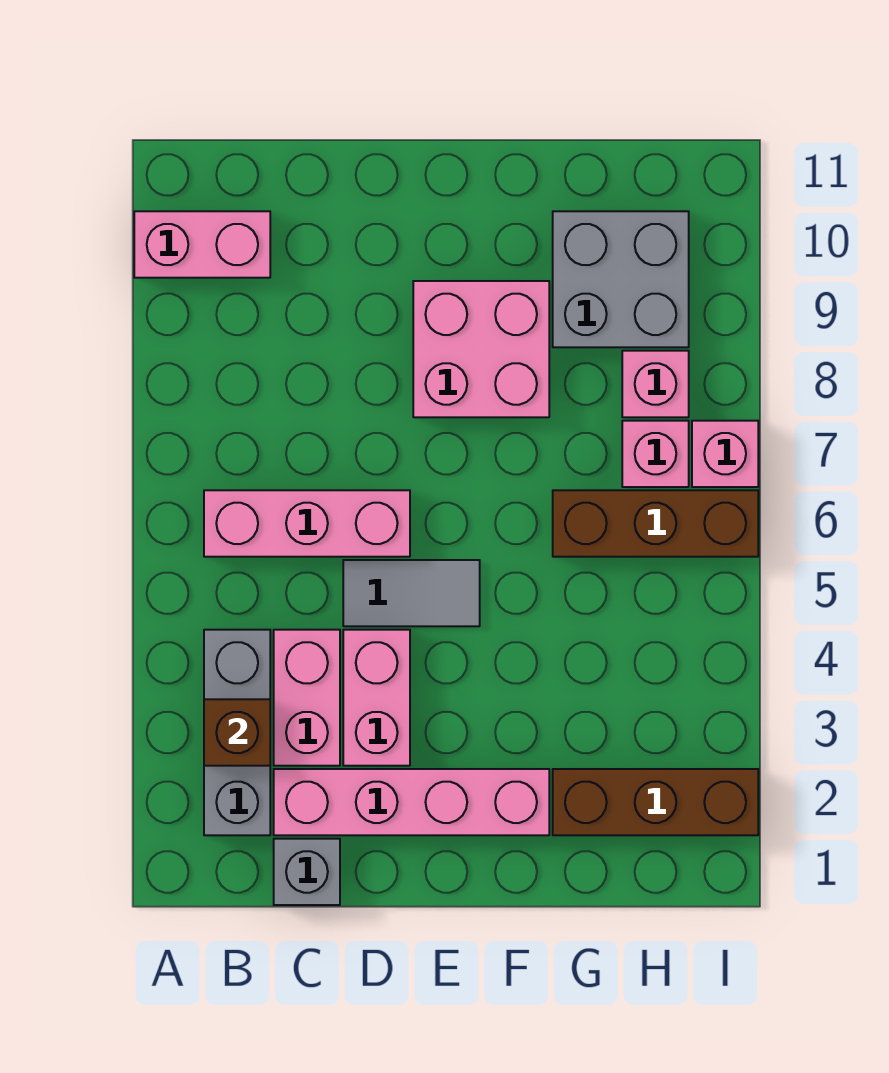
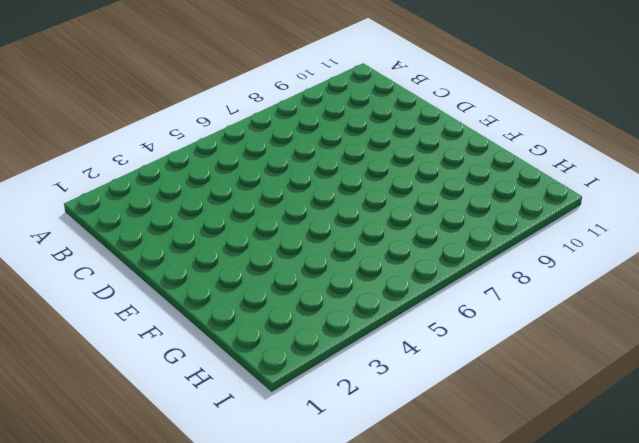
none -> pink brick A10:B10 level 1
none -> grey brick B2:B4 level 1
none -> pink brick B6:D6 level 1

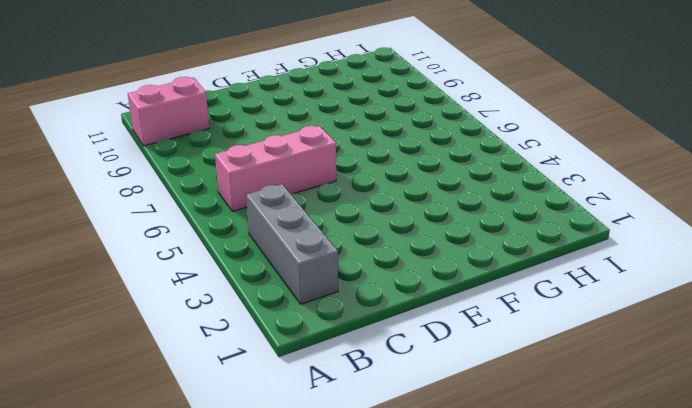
none -> grey brick C1 level 1
none -> pink brick C2:F2 level 1
none -> pink brick C3:C4 level 1

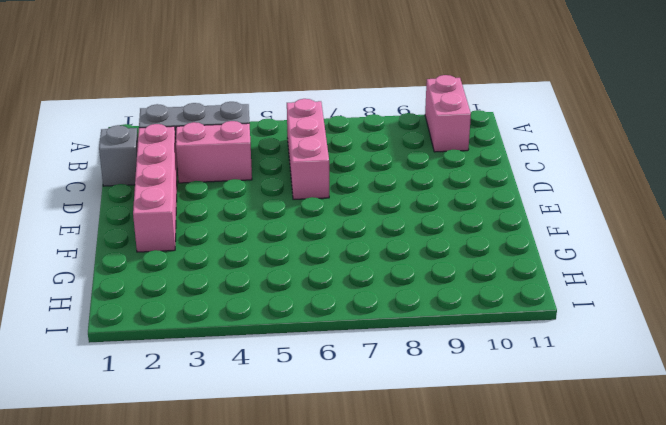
none -> pink brick D3:D4 level 1
none -> grey tile D5:E5 level 1
none -> pink brick E8:F9 level 1

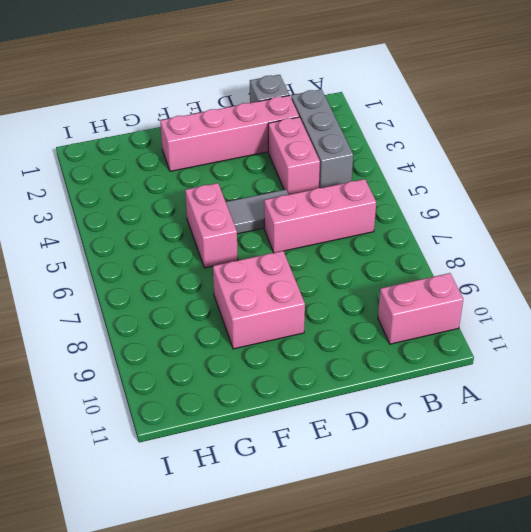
pink brick F5:F6 level 1 -> pink brick D3:D4 level 1
none -> brown brick G2:I2 level 1
none -> brown brick G6:I6 level 1
none -> grey brick G9:H10 level 1

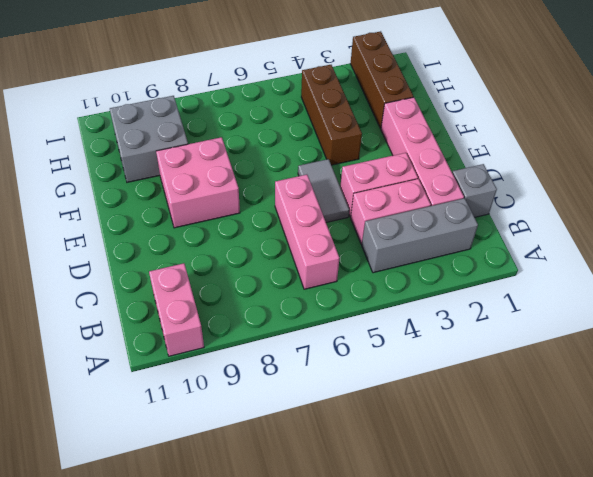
brown brick F4:H4 level 1 -> brown brick G6:I6 level 1
none -> pink brick H7 level 1
none -> pink brick H8 level 1
none -> pink brick I7 level 1

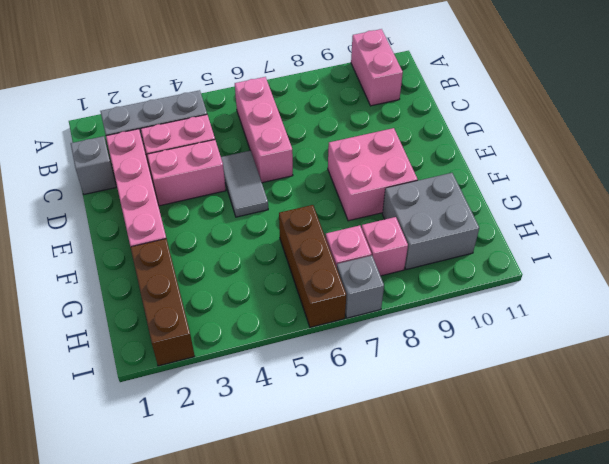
grey brick I7 level 1 -> pink brick I7 level 1
none -> brown brick B3 level 2

